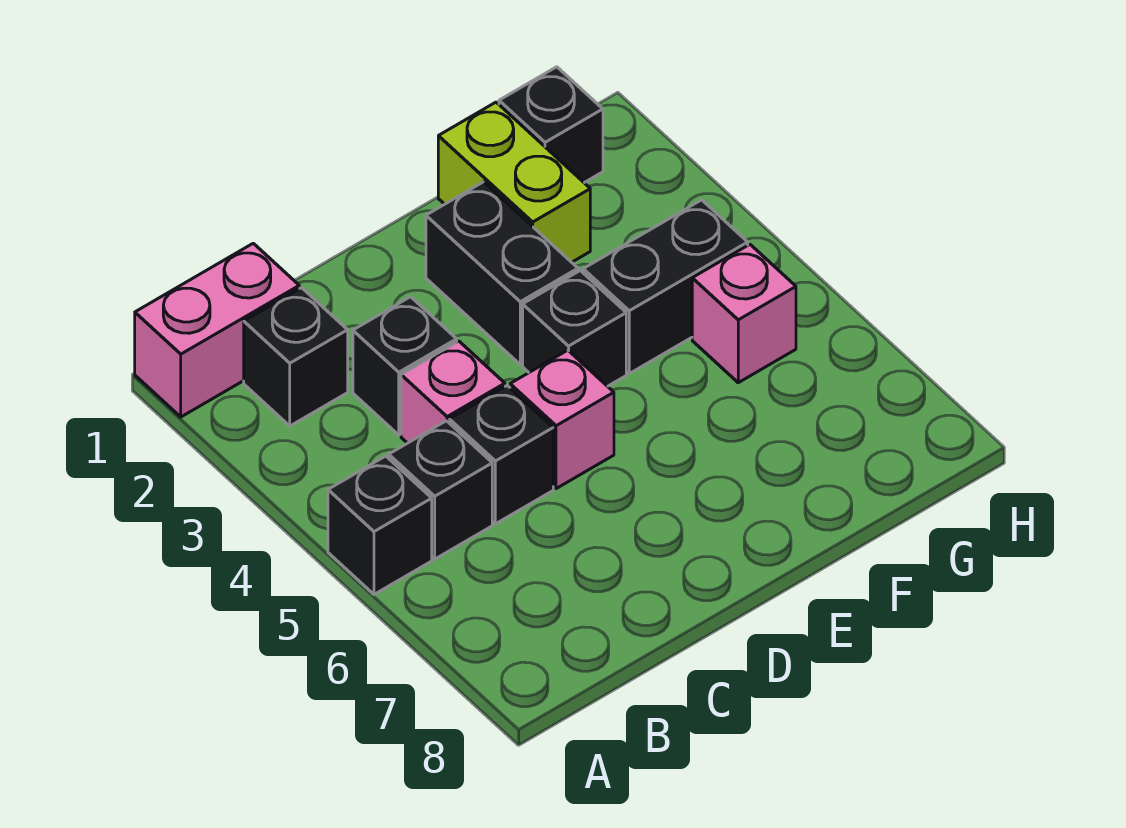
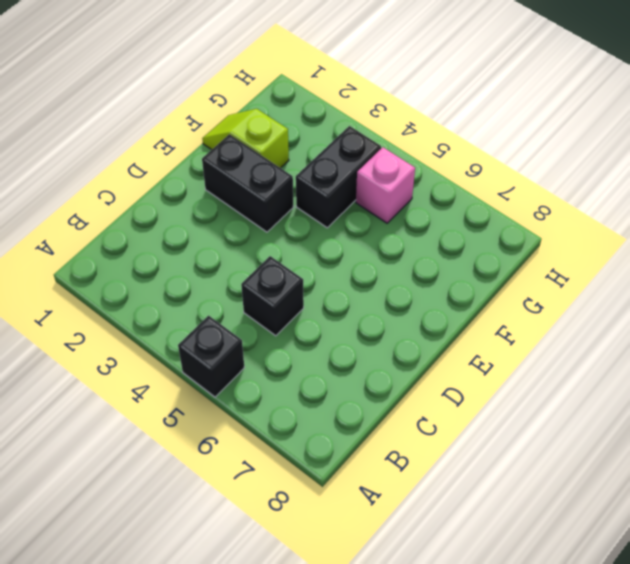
lime slope F1:F2 level 1 top 2 -> lime brick F1:F2 level 1
none -> pink brick A1:B1 level 1
none -> black brick B2 level 1
none -> black brick B5 level 1

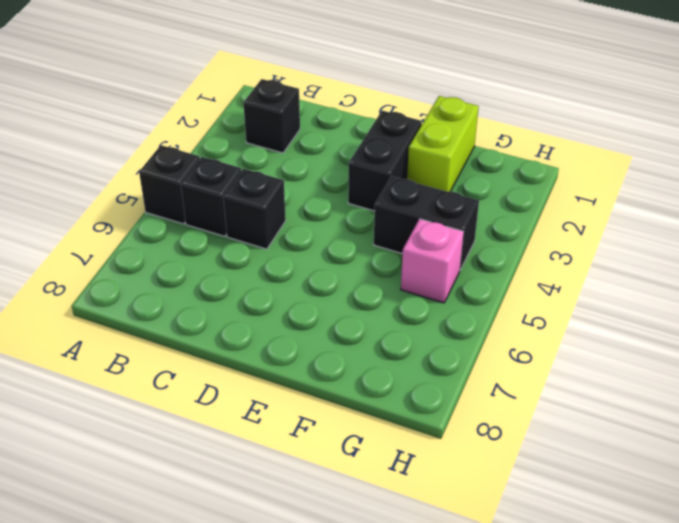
none -> pink brick A1:B1 level 1
none -> black brick C3 level 1
none -> pink brick C4 level 1

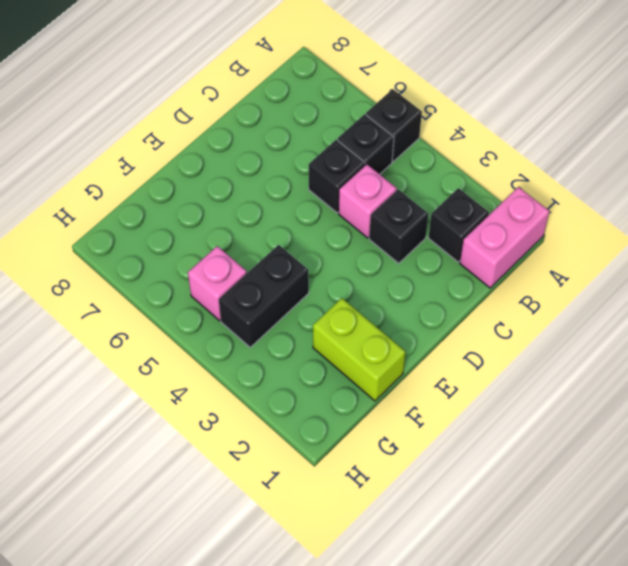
none -> pink brick D5 level 1
none -> black brick E2:E3 level 1
none -> black brick E4 level 1

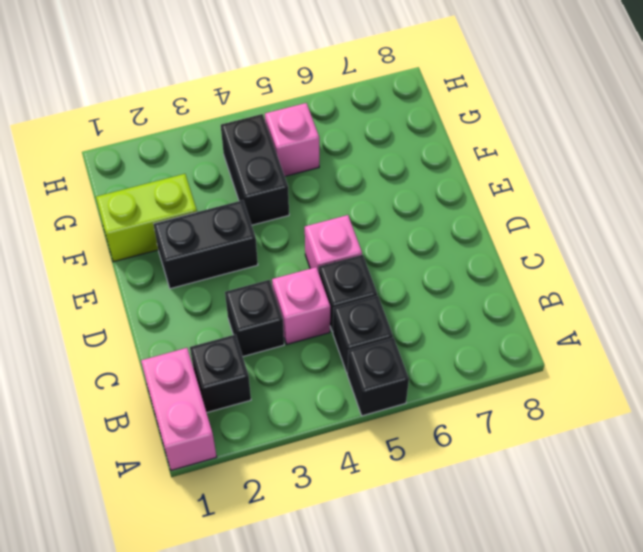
none -> black brick E4 level 1
none -> black brick G1 level 1

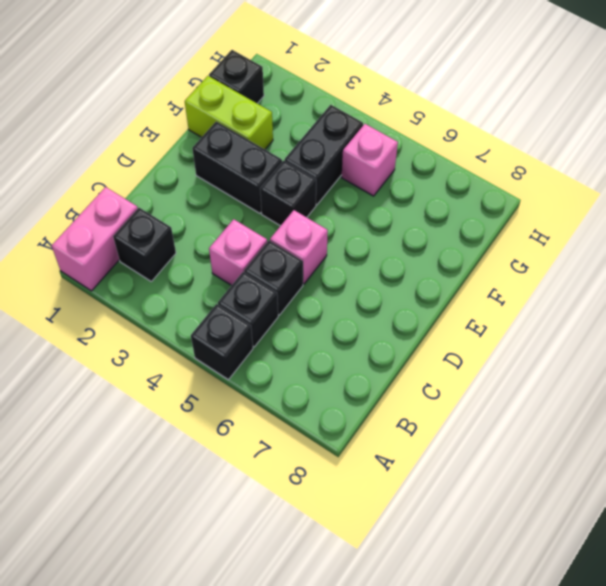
none -> black brick C3 level 1

